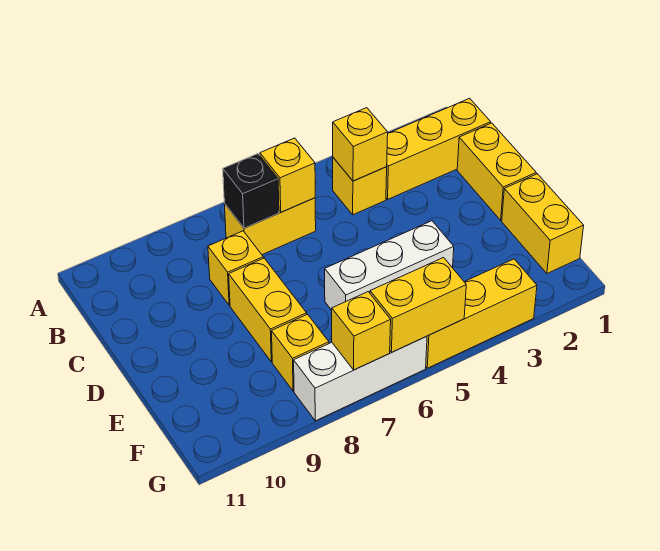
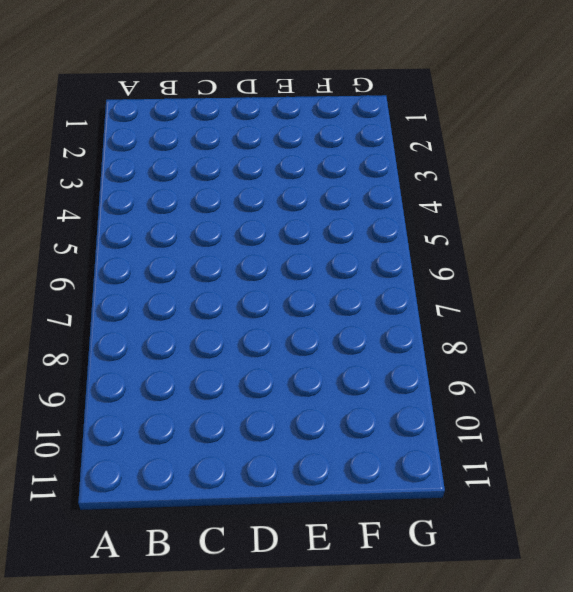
none -> yellow brick B1:B3 level 1
none -> yellow brick B4 level 1
none -> yellow brick B6:B7 level 1

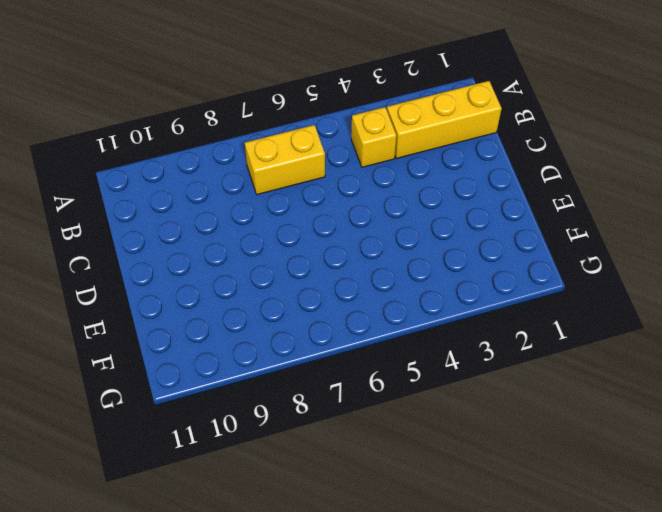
none -> yellow brick C1:D1 level 1
none -> yellow brick C8 level 1
none -> yellow brick D8:E8 level 1

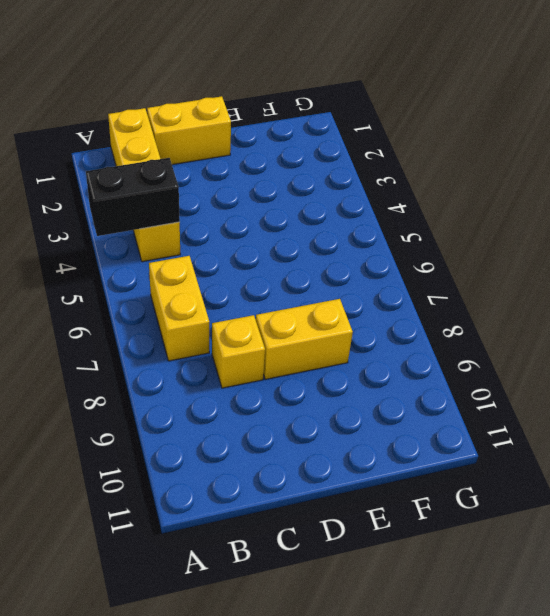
black brick A4:B4 level 2 -> yellow brick B4 level 2
none -> yellow brick E1:F1 level 1
none -> white brick E4:E6 level 1
none -> yellow brick F8 level 1

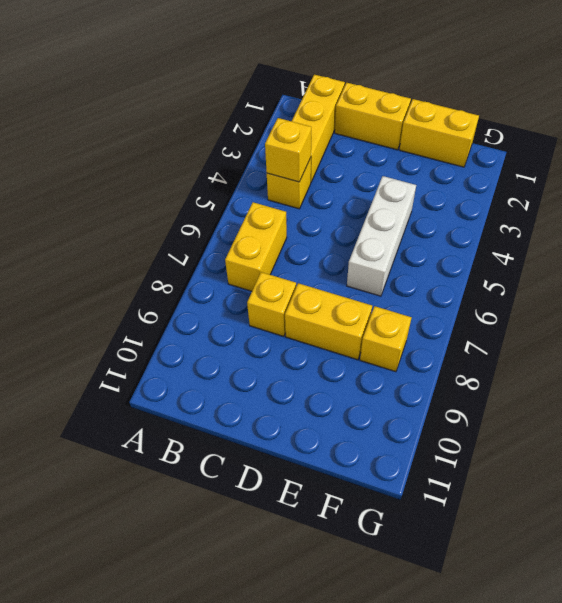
none -> yellow brick G3:G5 level 1
none -> white brick G6:G8 level 1
none -> yellow brick B6 level 2

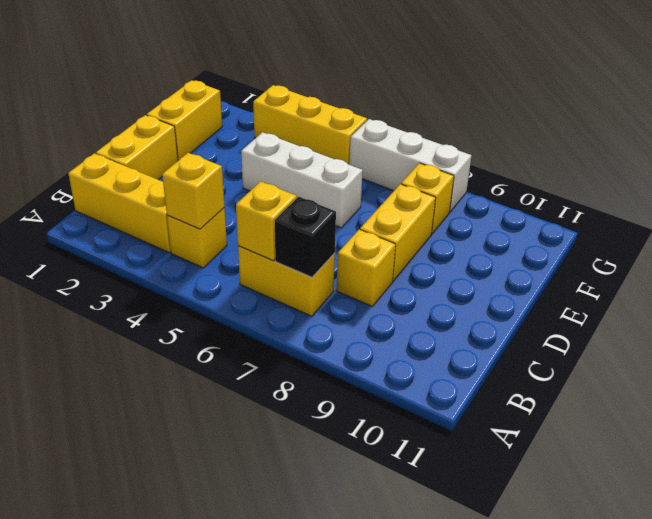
none -> yellow brick G5:G6 level 2
none -> yellow brick G7 level 2

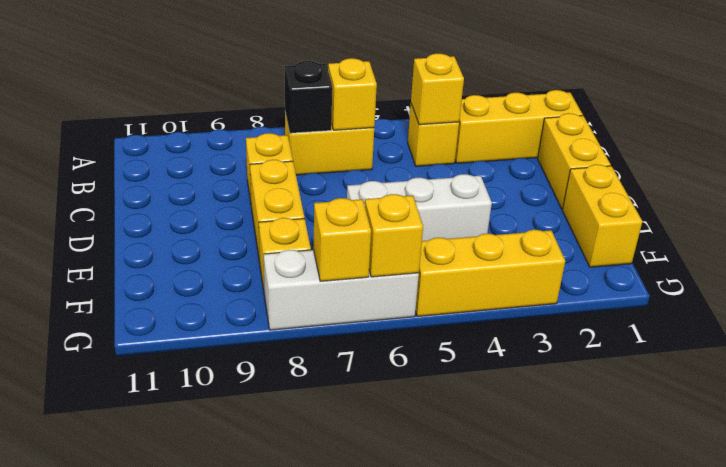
yellow brick G6 level 2 -> yellow brick G5:G6 level 2

